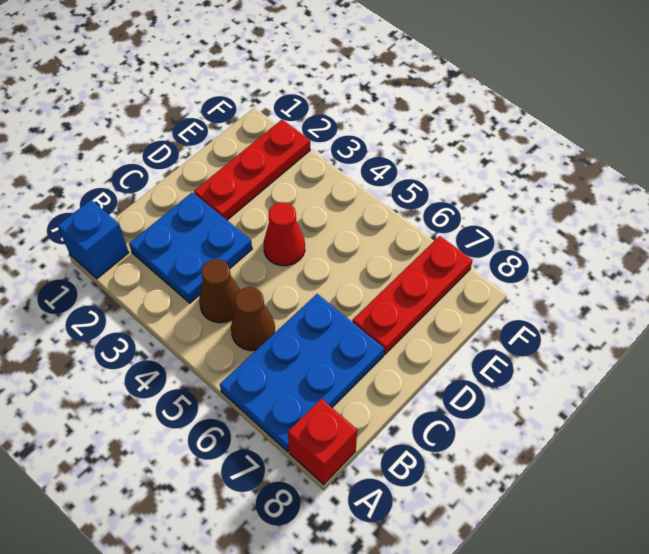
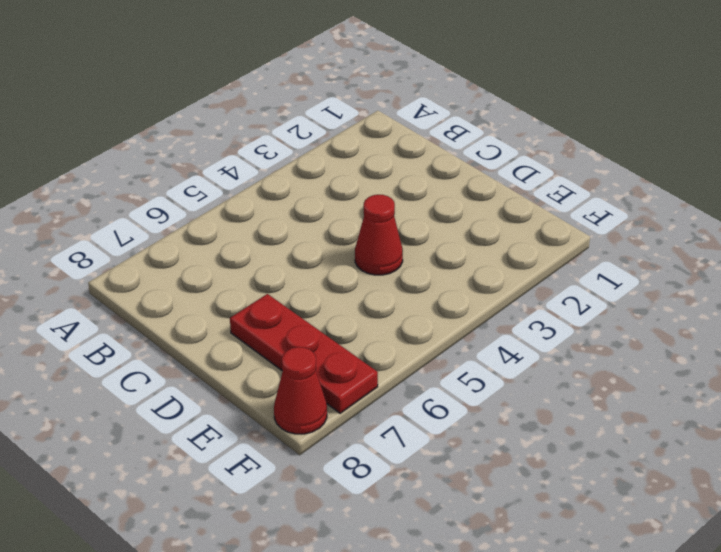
red cone F8 level 1 -> none
none -> blue brick A1 level 1
none -> blue plate A6:C7 level 1

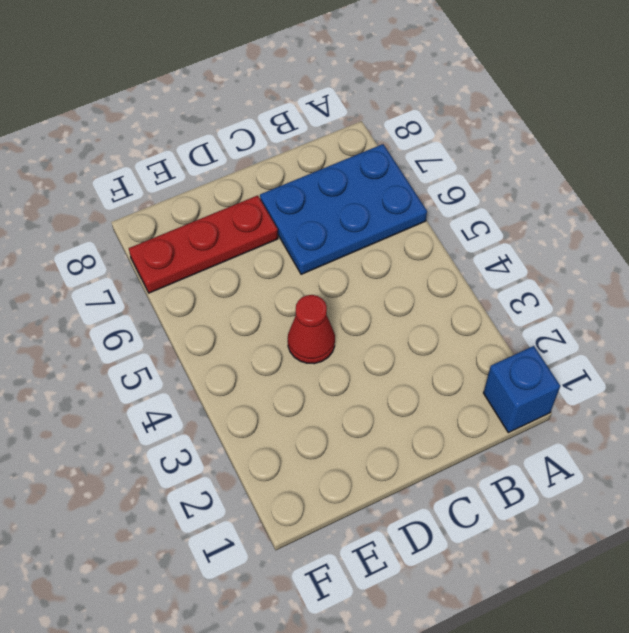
none -> red brick A8 level 1
none -> blue plate B2:C3 level 1

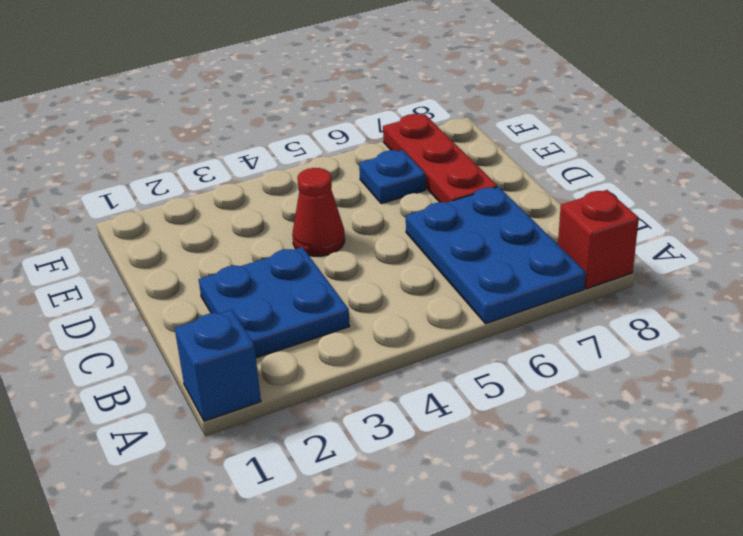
blue plate E6 level 1 -> none
none -> brown cone B4 level 1
none -> brown cone B5 level 1

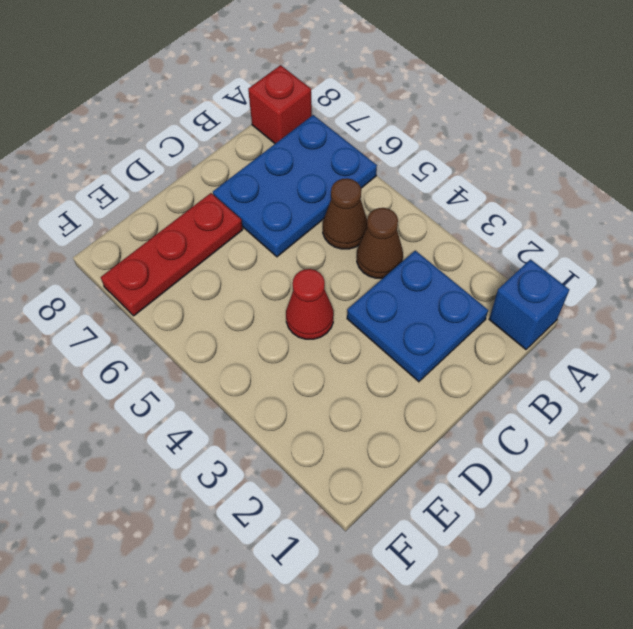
none -> red plate D2:F2 level 1

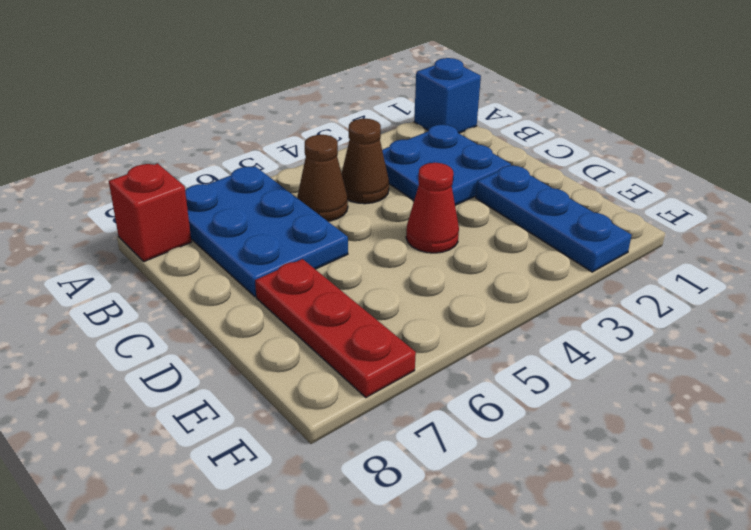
blue plate D2:F2 level 1 -> red plate D2:F2 level 1

